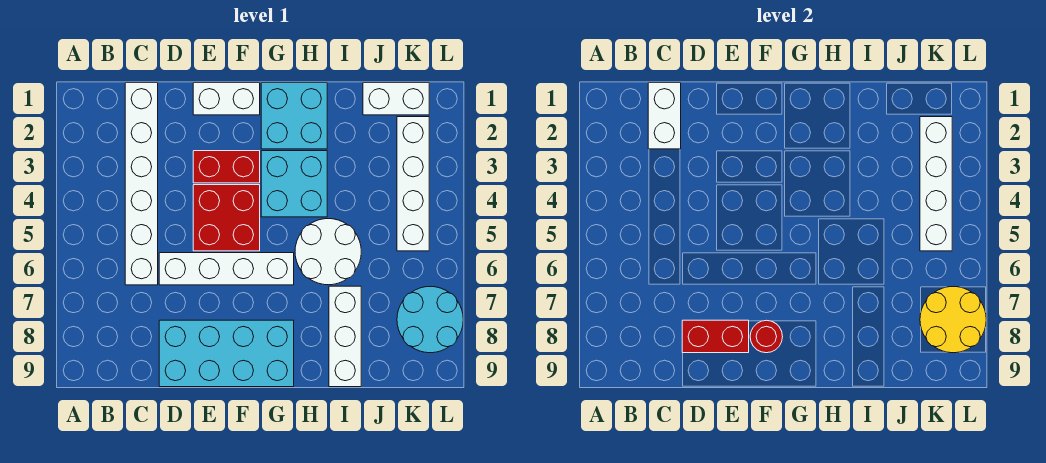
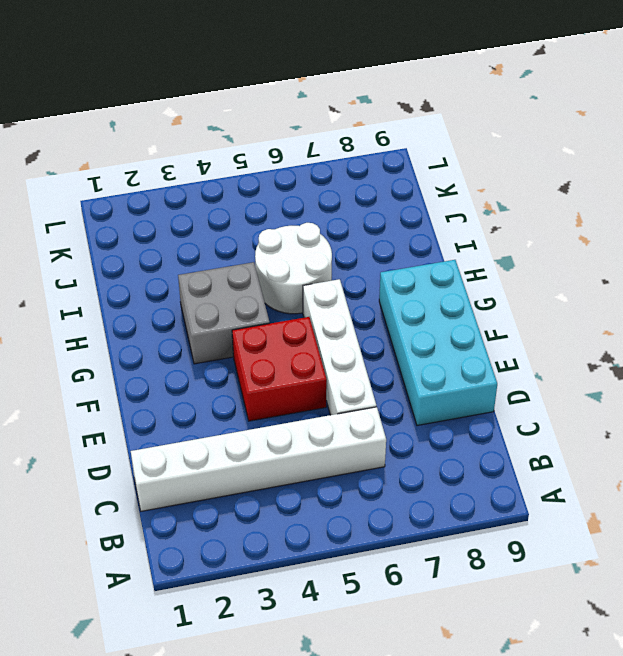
grey brick G3:H4 level 1 -> cyan brick G3:H4 level 1
none -> white brick E1:F1 level 1
none -> red brick E3:F3 level 1
none -> cyan brick G1:H2 level 1

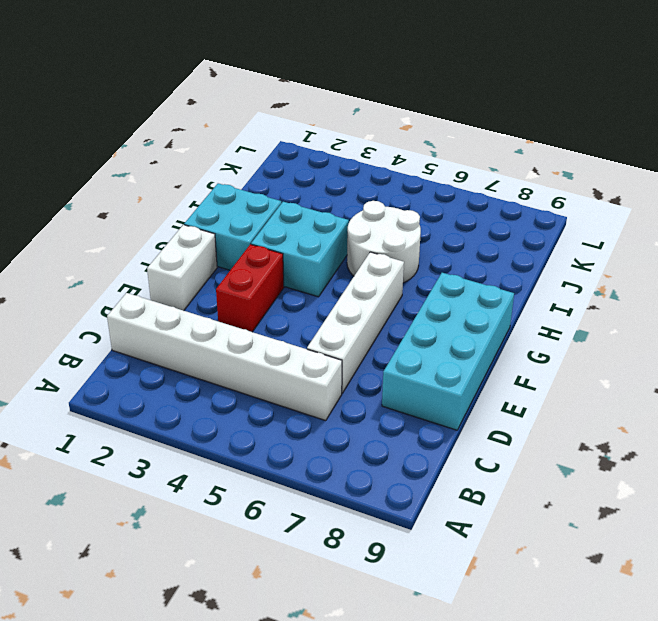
none -> red brick E4:F5 level 1
none -> white brick I7:I9 level 1
none -> white brick J1:K1 level 1

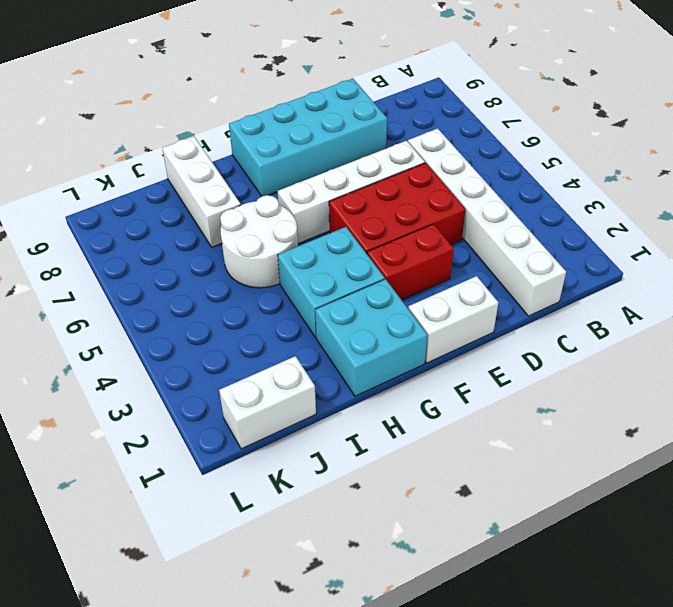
red brick D4:F5 level 1 -> red brick E4:F5 level 1
none -> white brick K2:K5 level 1
none -> cyan round brick K7:L8 level 1
none -> white brick C1:C2 level 2

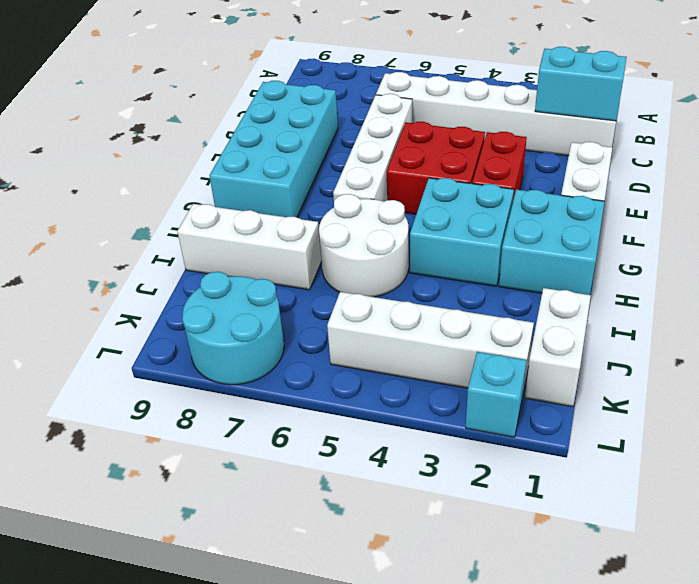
cyan brick C1:C2 level 2 -> white brick C1:C2 level 2
cyan brick L2 level 1 -> none
none -> red brick D8:E8 level 2
none -> red round brick F8 level 2
none -> white brick K2:K5 level 2

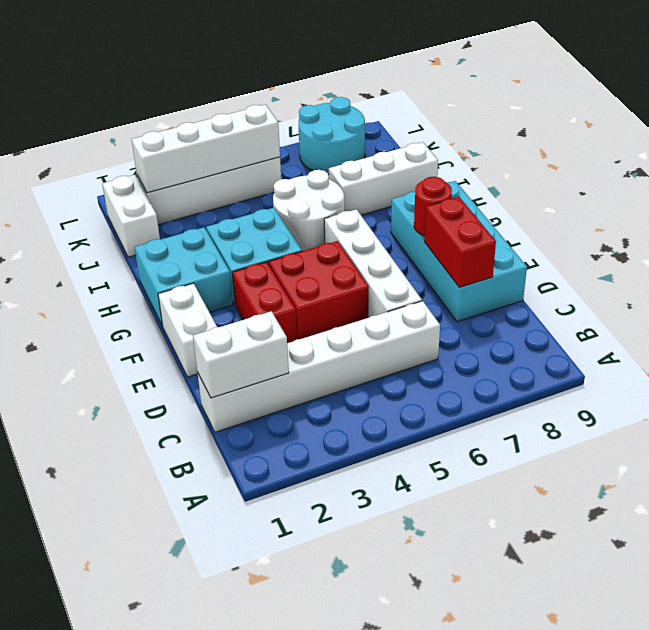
none -> yellow round brick K7:L8 level 2

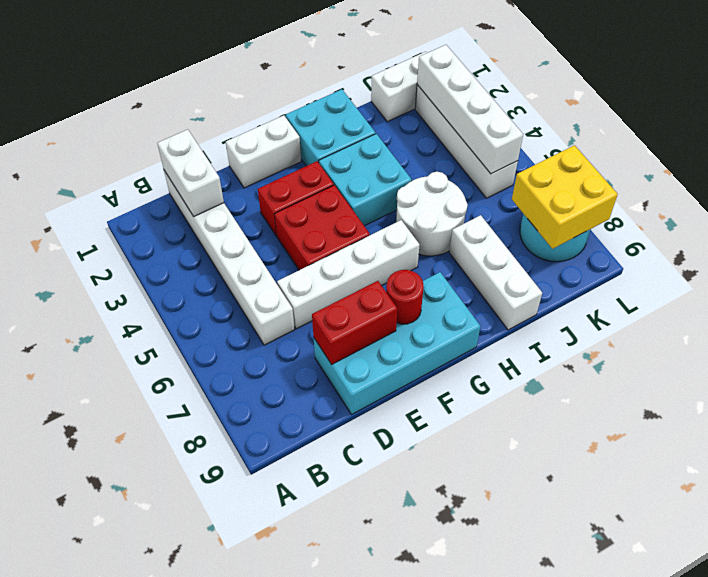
yellow brick K7:L8 level 2 -> yellow round brick K7:L8 level 2

